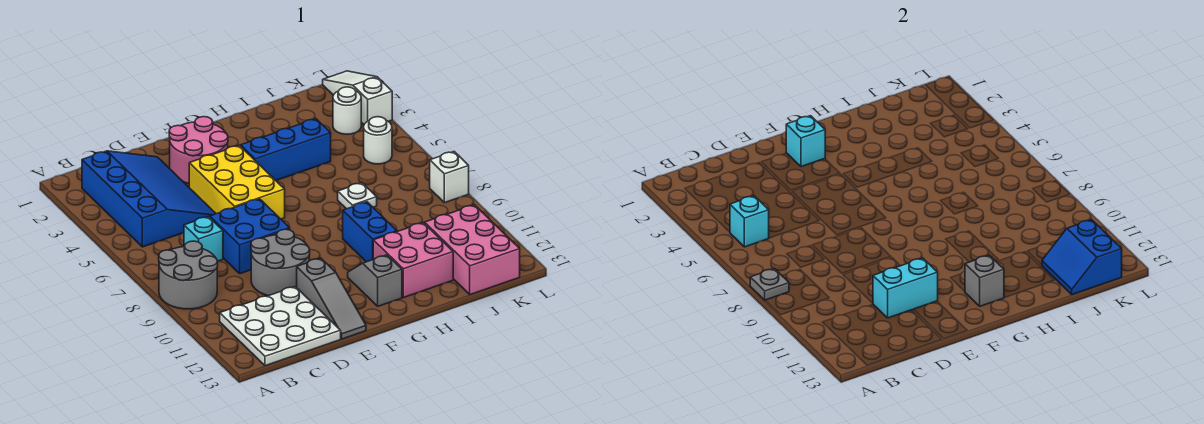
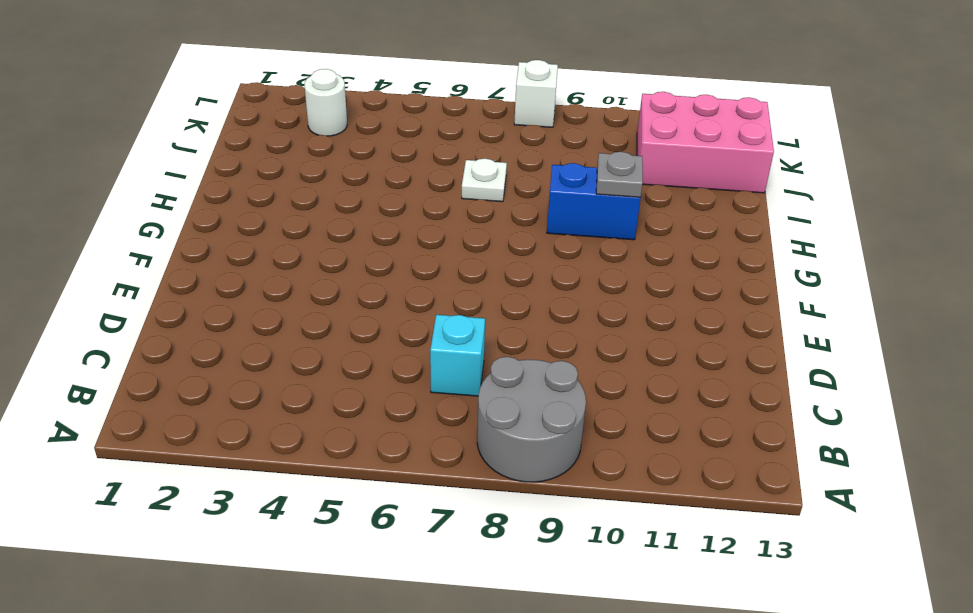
grey plate H10 level 2 -> grey plate A8 level 2
none -> blue slope B2:D5 level 1 top B
none -> white plate B11:D13 level 1
none -> blue brick D7:E8 level 1

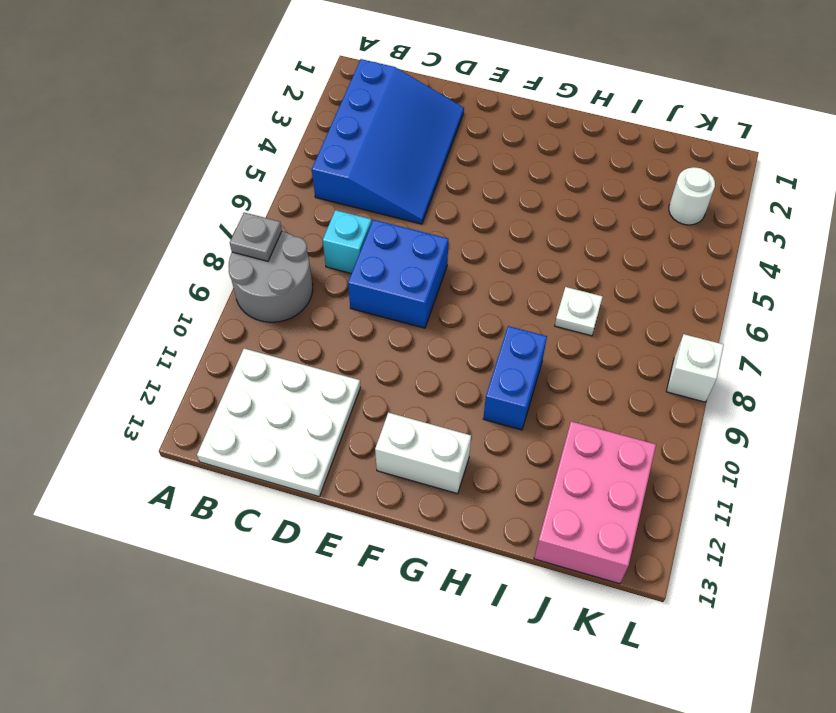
white brick F12:G12 level 1 -> grey slope G11:G12 level 1 top 12
none -> grey round brick D9:E10 level 1
none -> pink round brick E2:F3 level 1
none -> yellow brick E4:F6 level 1

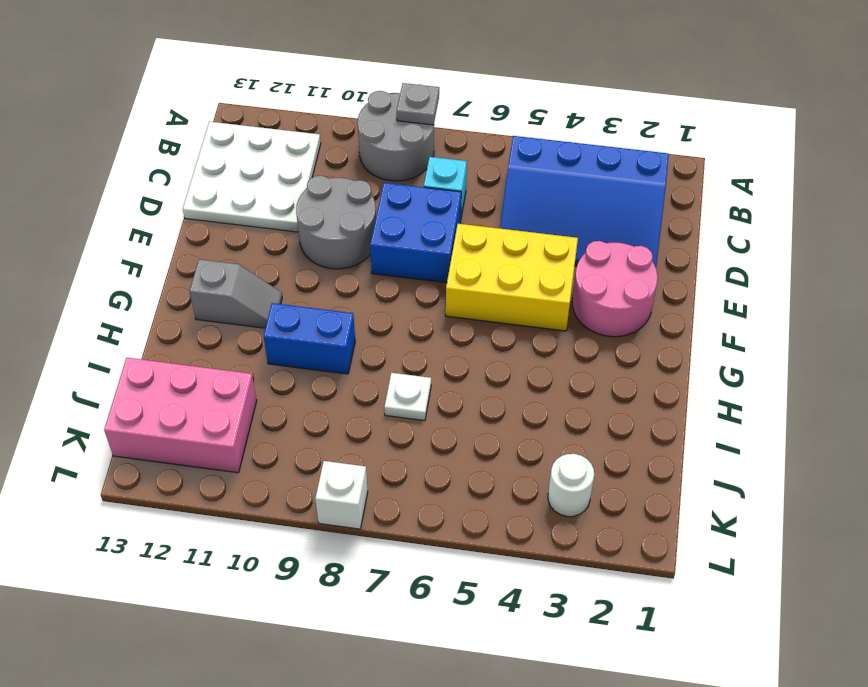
none -> grey slope E11:E13 level 1 top 11
none -> blue brick G4:I4 level 1
none -> pink brick H11:I12 level 1

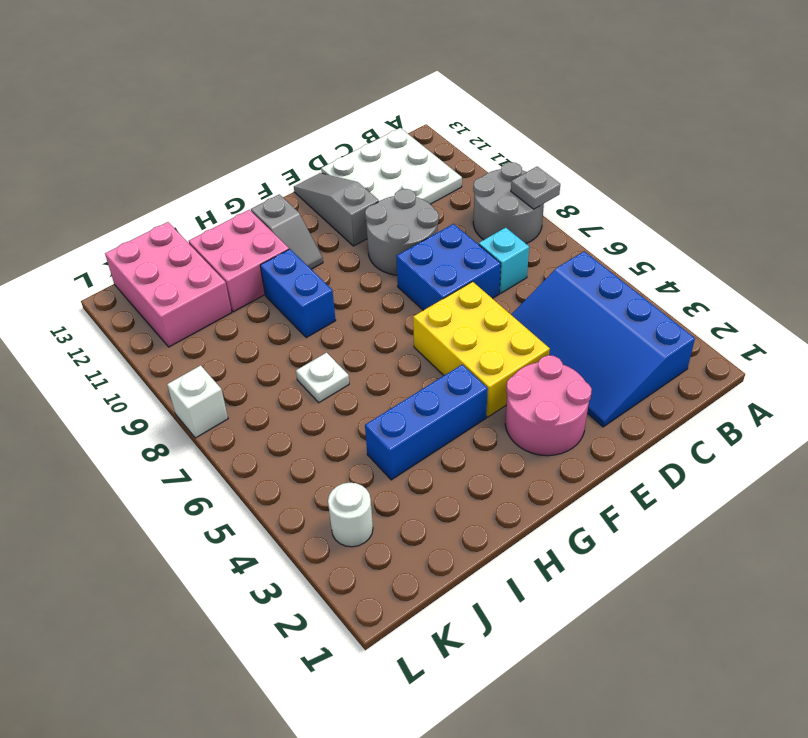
none -> white round brick K5 level 1
none -> white slope L1:L3 level 1 top 3
none -> cyan brick B5 level 2

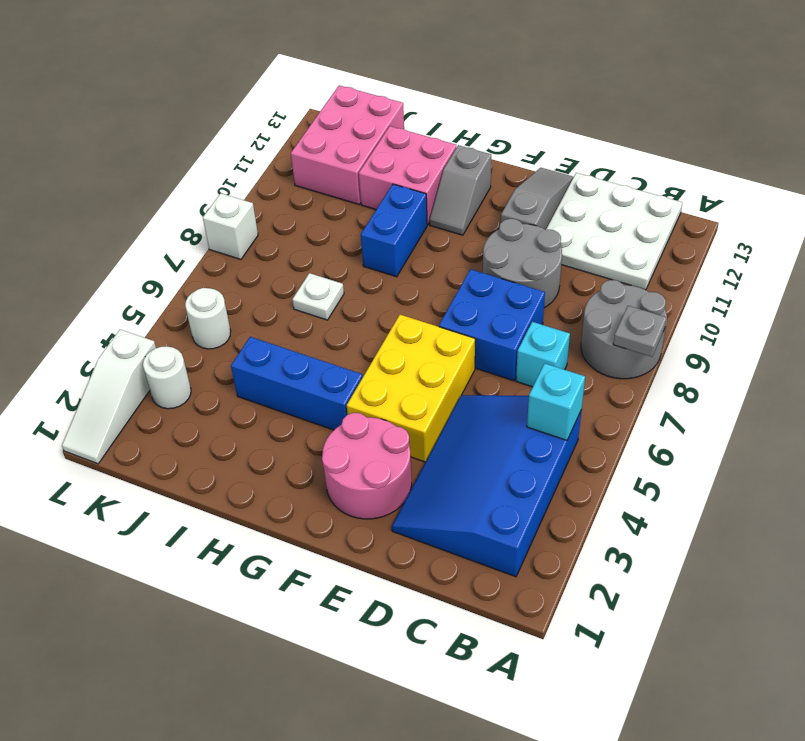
none -> cyan brick D11:E11 level 2
none -> cyan brick F2 level 2
none -> grey brick G12 level 2

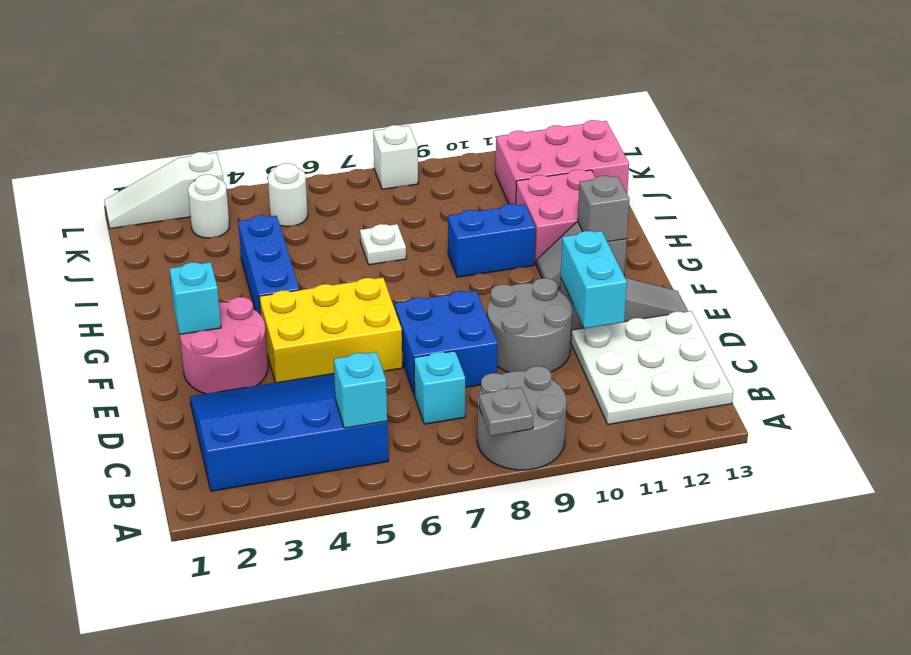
none -> blue slope J12:K13 level 2 top K

